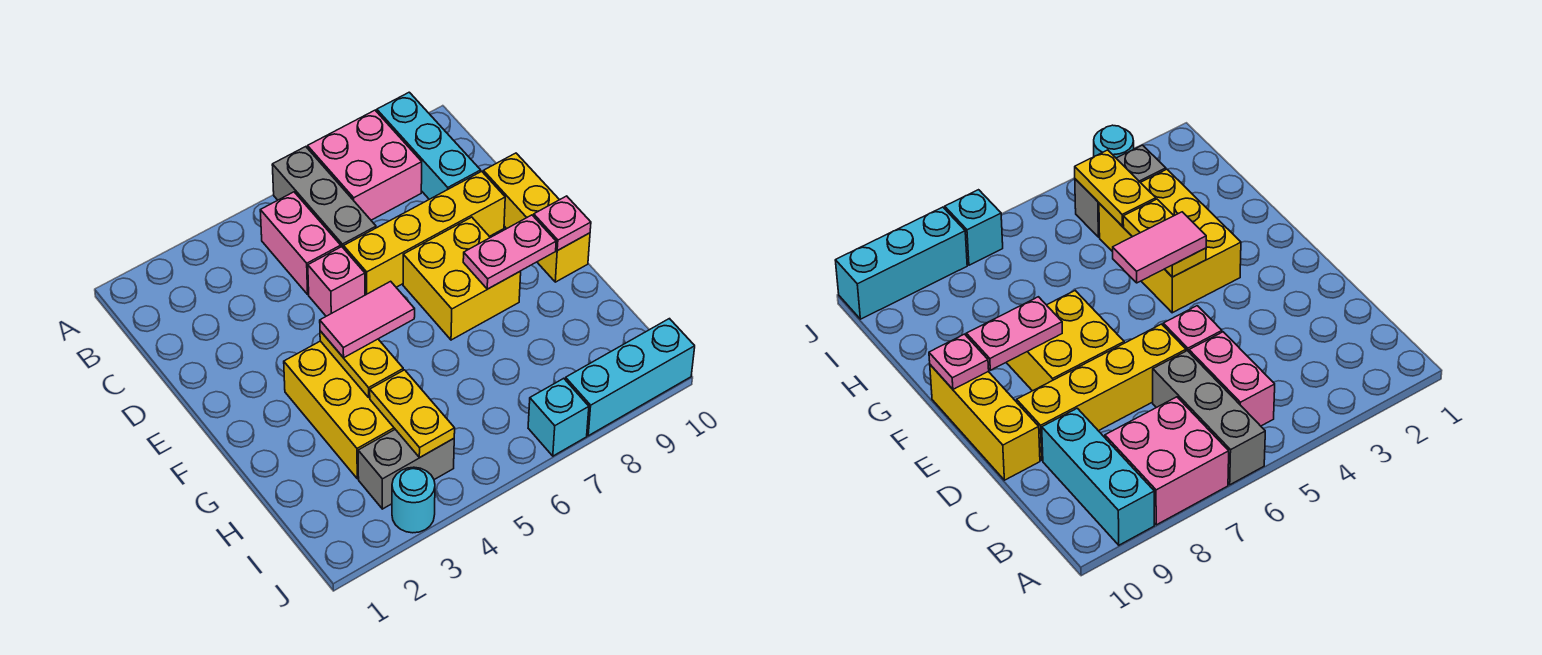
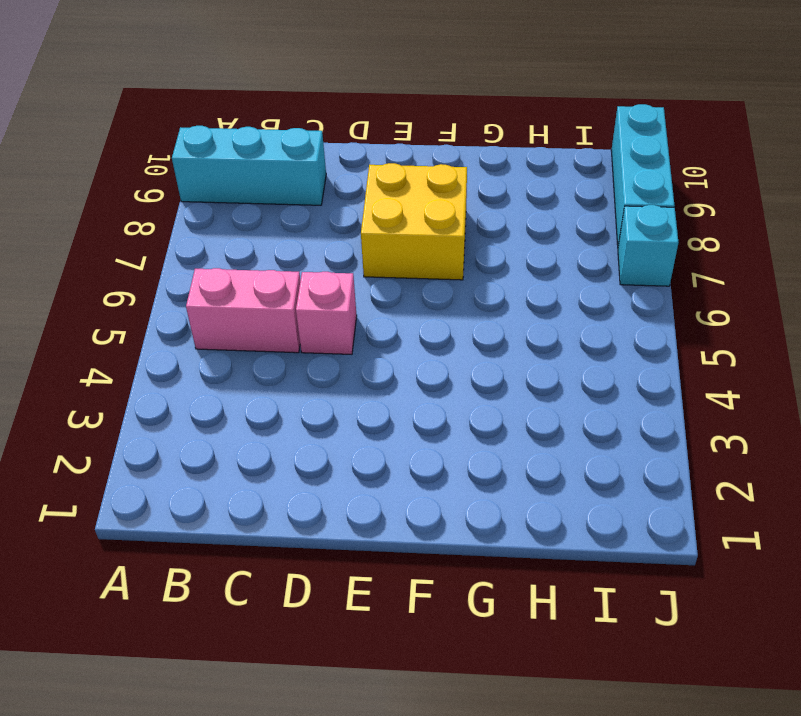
none -> grey brick A6:C6 level 1
none -> pink brick A7:B8 level 1
none -> yellow brick D6:D9 level 1

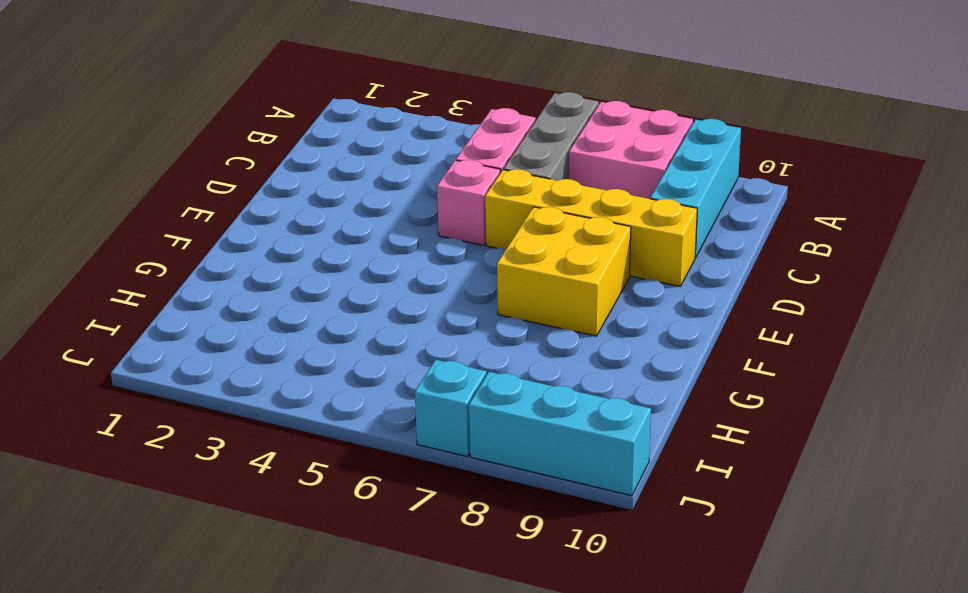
none -> yellow brick D10:F10 level 1
none -> yellow brick F3:H4 level 1
none -> grey brick I3:I4 level 1

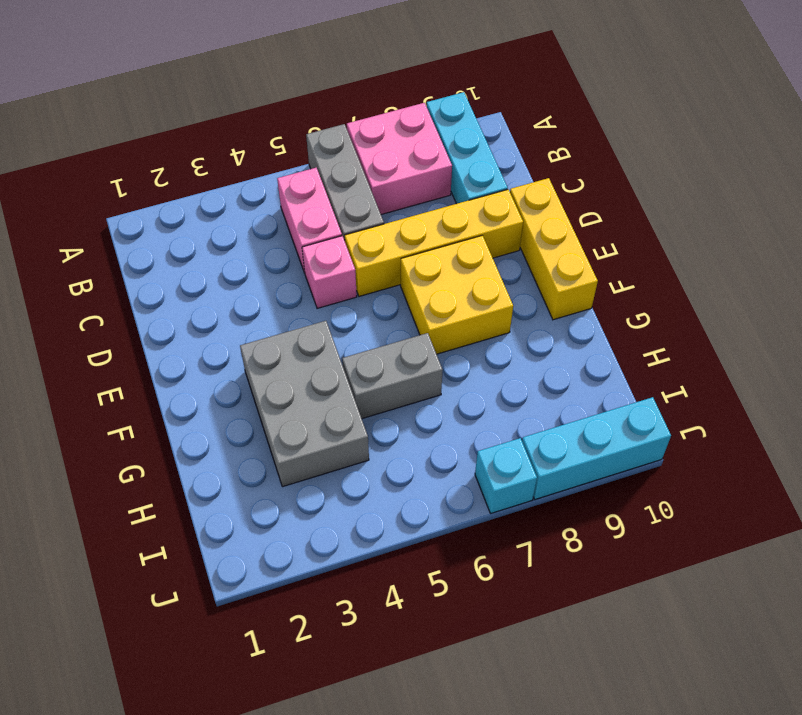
grey brick F3:H4 level 1 -> yellow brick F3:H4 level 1
grey brick G5:G6 level 1 -> grey brick I3:I4 level 1
none -> cyan round brick J3 level 1
none -> yellow plate F4:G4 level 2
none -> pink plate F8:F9 level 2

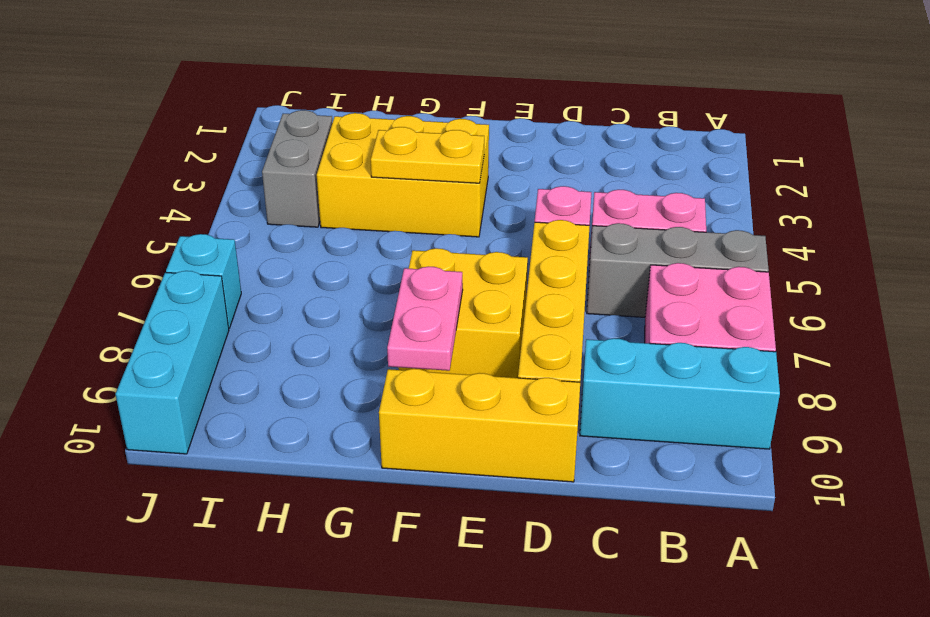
none -> cyan round brick J3 level 1
none -> pink plate F10 level 2
none -> yellow plate H4:I4 level 2

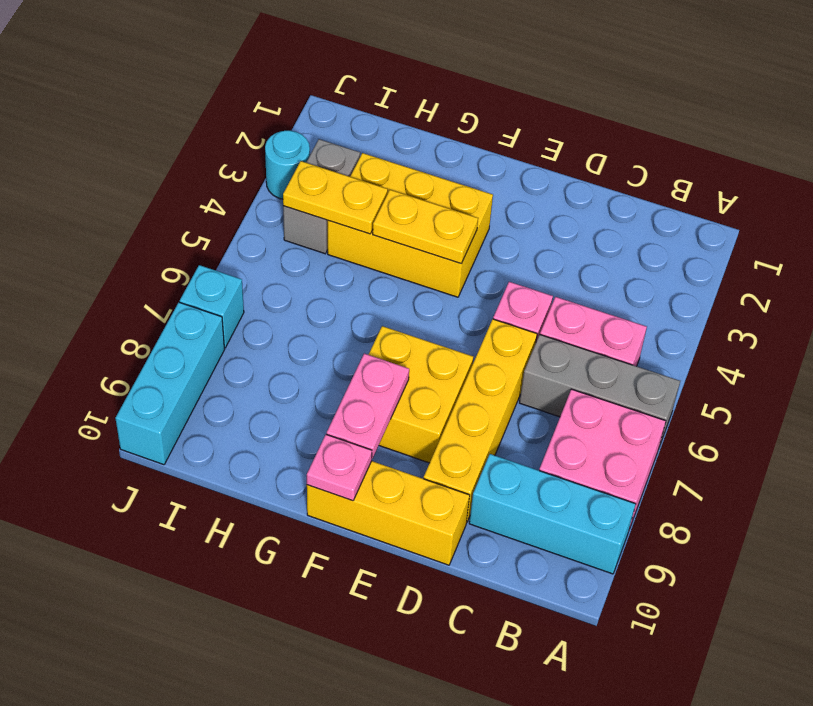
none -> pink tile F4:F5 level 3

